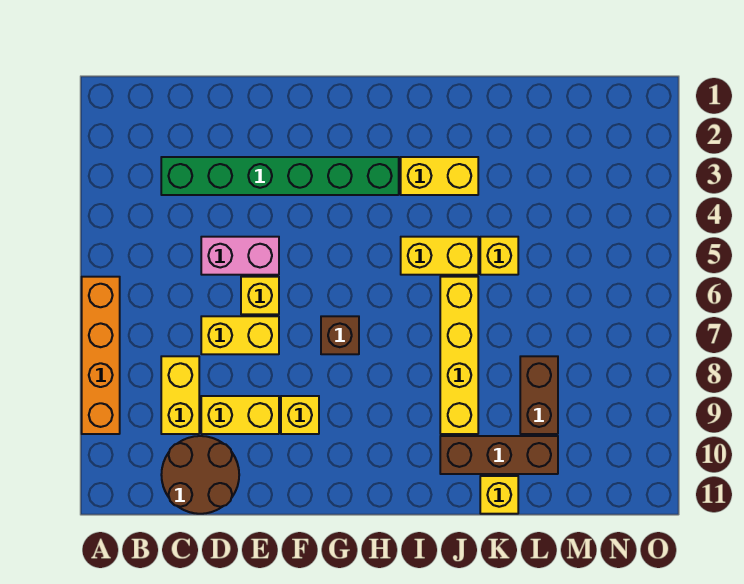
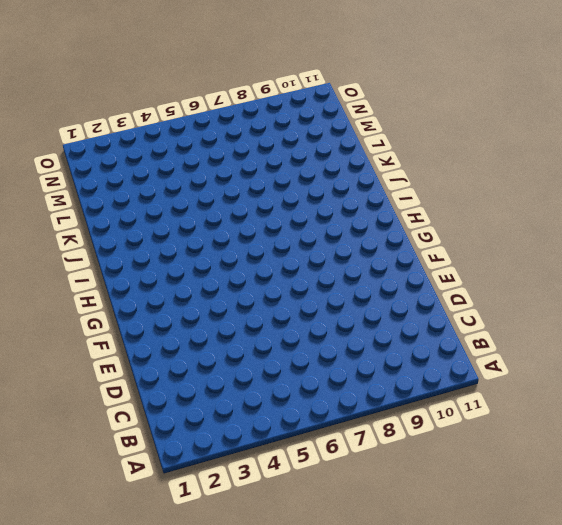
none -> orange brick A6:A9 level 1
none -> green brick C3:H3 level 1
none -> yellow brick C8:C9 level 1

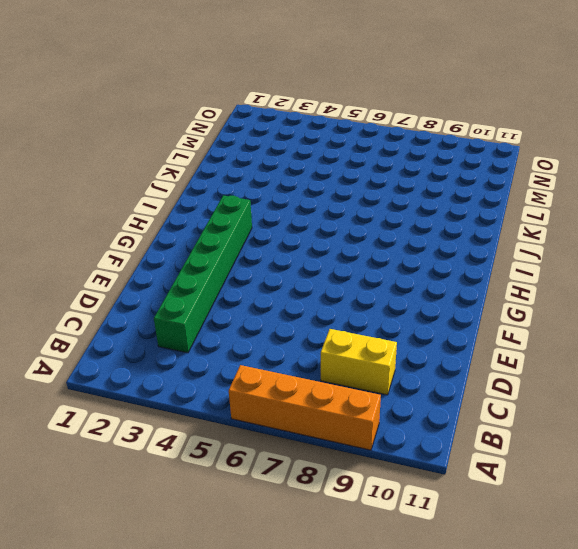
none -> brown round brick C10:D11 level 1
none -> pink brick D5:E5 level 1
none -> yellow brick D7:E7 level 1

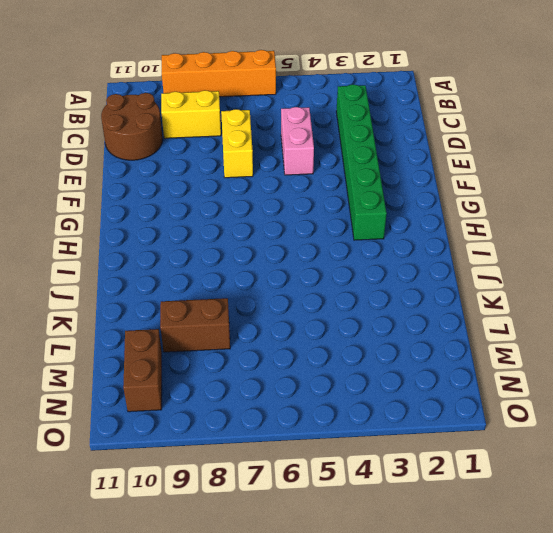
brown brick M10:N10 level 1 -> none
none -> yellow brick D9:E9 level 1
none -> yellow brick E6 level 1
none -> yellow brick F9 level 1

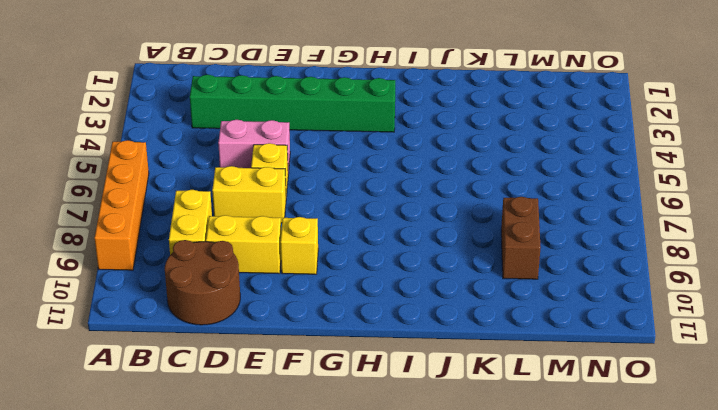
none -> brown brick G7 level 1
none -> yellow brick I3:J3 level 1
none -> yellow brick I5:J5 level 1

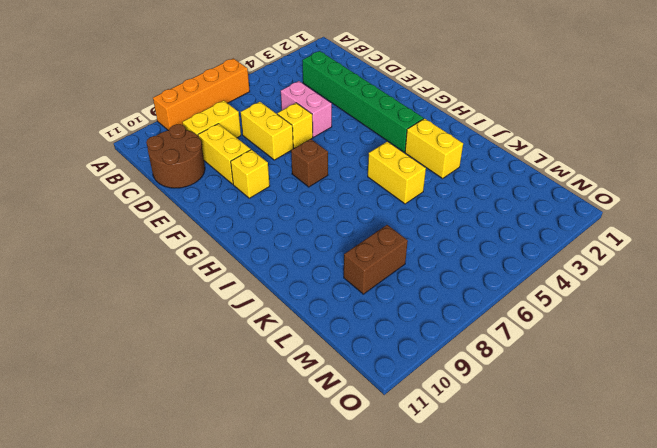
none -> yellow brick J6:J9 level 1
none -> brown brick J10:L10 level 1
none -> yellow brick K5 level 1

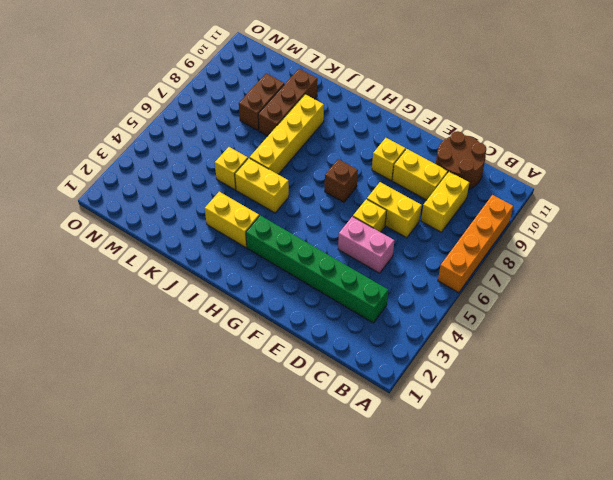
brown brick K8:K10 level 1 -> brown brick J10:L10 level 1
none -> yellow brick K11 level 1

